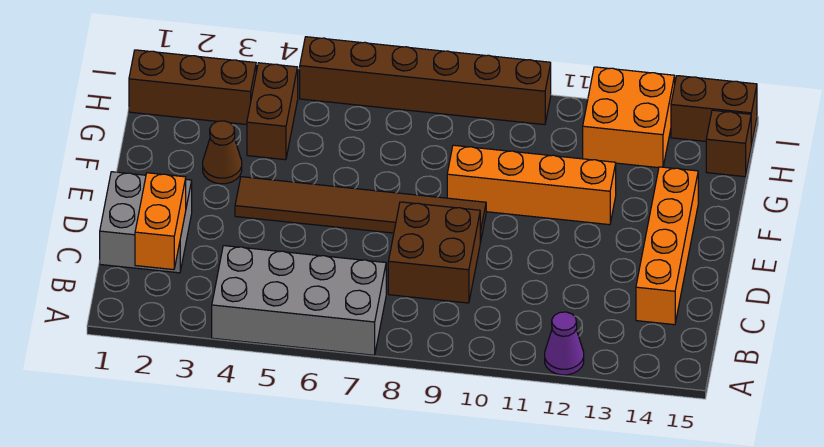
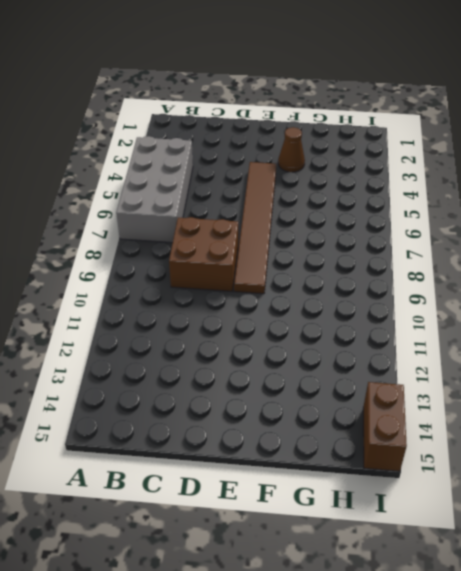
none -> purple cone A12 level 1
none -> grey brick C1:D2 level 1
none -> orange brick C14:F14 level 1

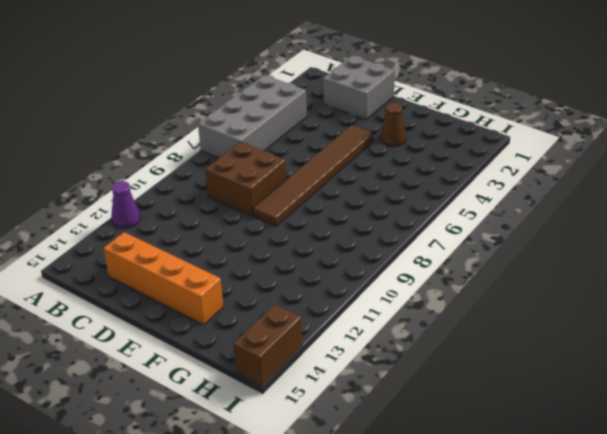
none -> orange brick F9:F12 level 1
none -> brown brick G4:H4 level 1
none -> brown brick H1:H3 level 1

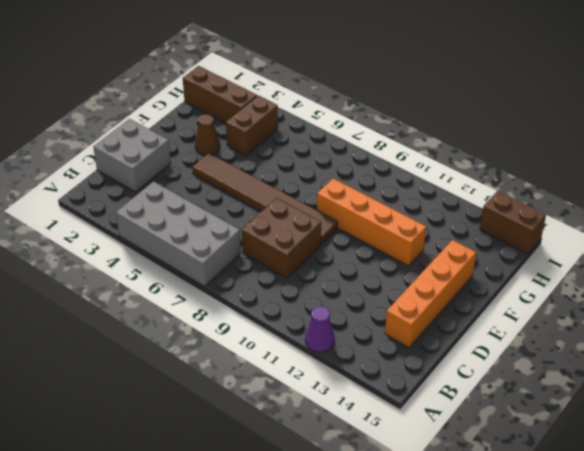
none -> orange brick H12:I13 level 1
none -> brown brick H15 level 1
none -> brown brick I5:I10 level 1

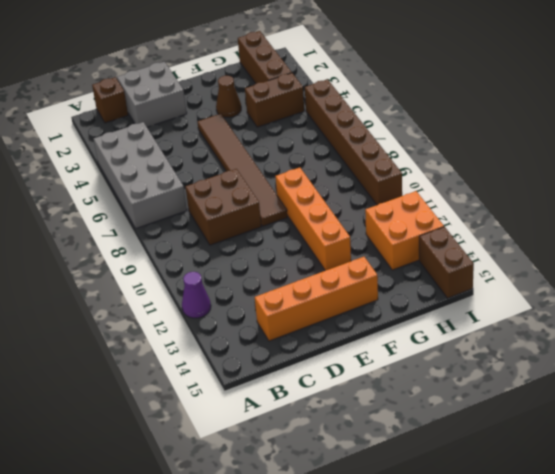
brown brick B1 level 1 -> brown brick H15 level 1
none -> orange brick B2:C2 level 2

